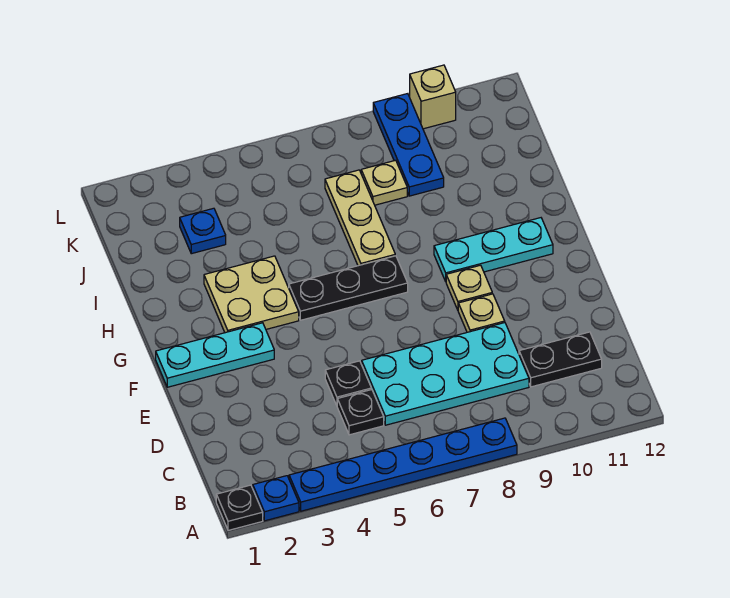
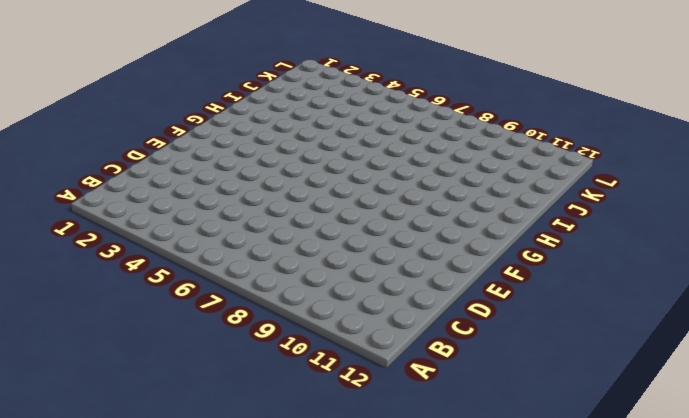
none -> black plate A1 level 1
none -> blue plate A2 level 1
none -> blue plate A3:A8 level 1

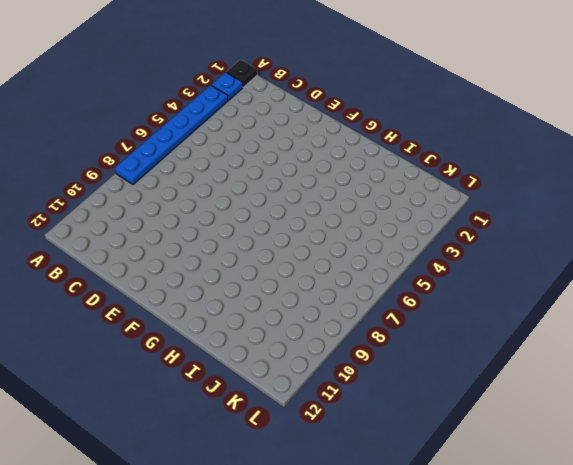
none -> black plate C5 level 1
none -> cyan plate C6:D9 level 1
none -> black plate C10:C11 level 1

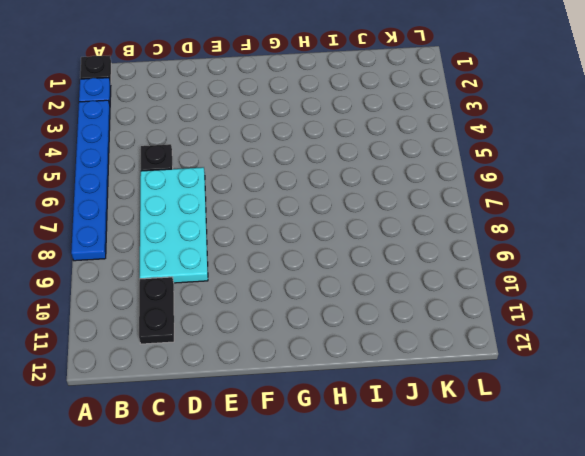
none -> black plate D5 level 1
none -> tan plate E9 level 1
none -> cyan plate F1:F3 level 1

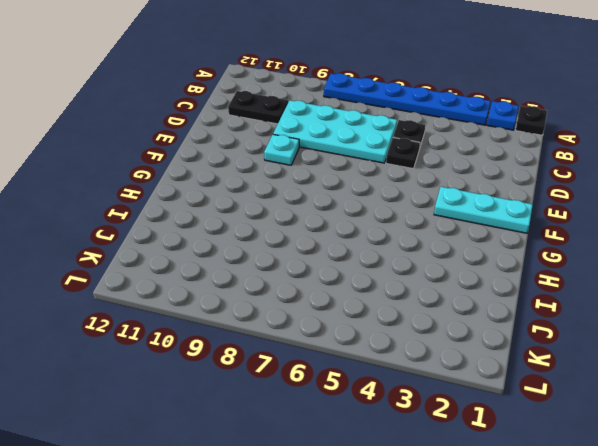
cyan plate E9 level 1 -> tan plate E9 level 1
none -> tan plate F9 level 1
none -> tan plate G3:H4 level 1
none -> black plate G5:G7 level 1

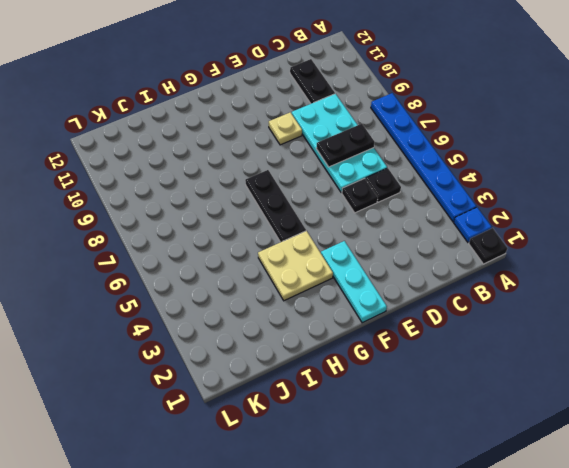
black plate C7:D7 level 2 -> none
none -> tan plate F9 level 1
none -> cyan plate G9:G11 level 1
none -> tan plate H7:J7 level 1

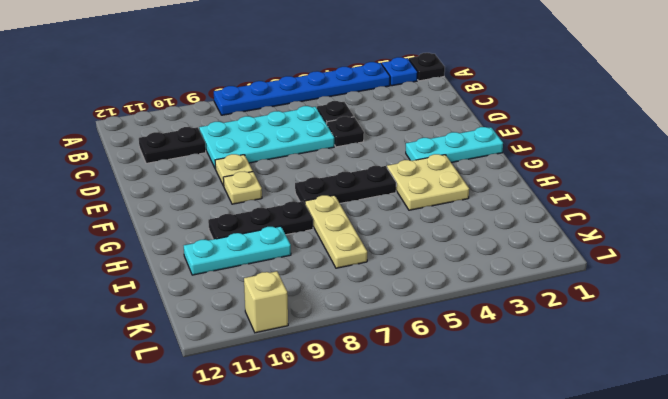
black plate H8:H10 level 1 -> none
cyan plate I9:I11 level 1 -> cyan plate G9:G11 level 1
none -> blue plate J3 level 1
none -> tan plate J8 level 1
none -> blue plate J9:L9 level 1

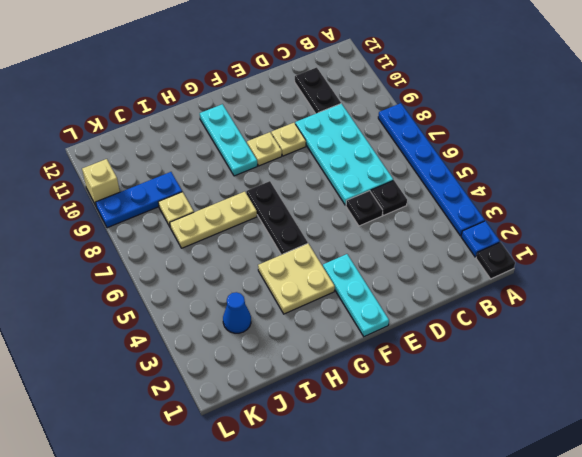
blue cone J3 level 1 -> blue plate J3 level 1

